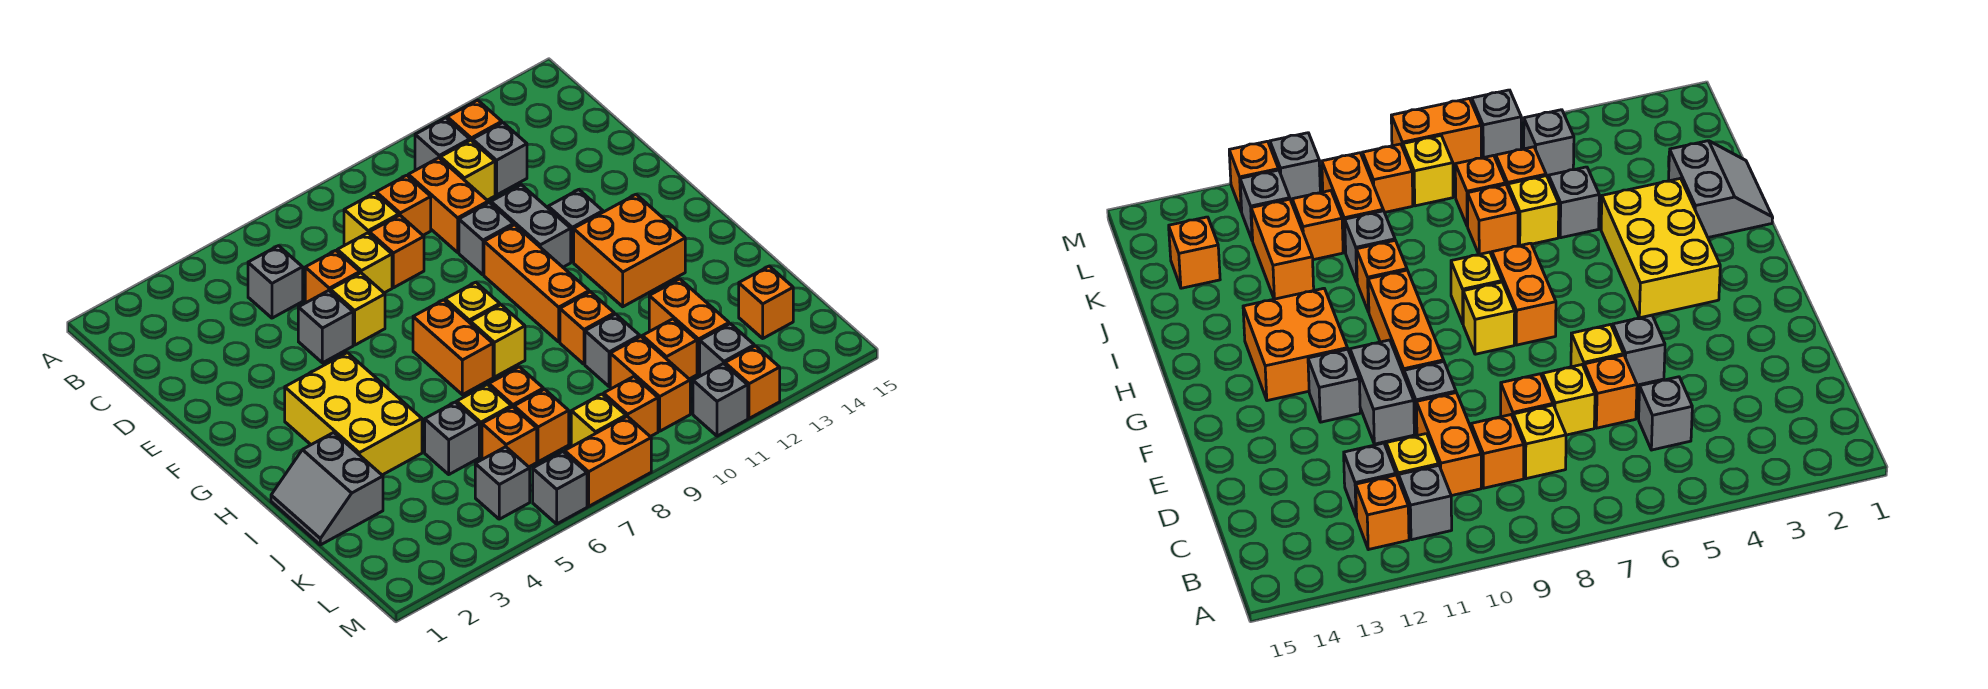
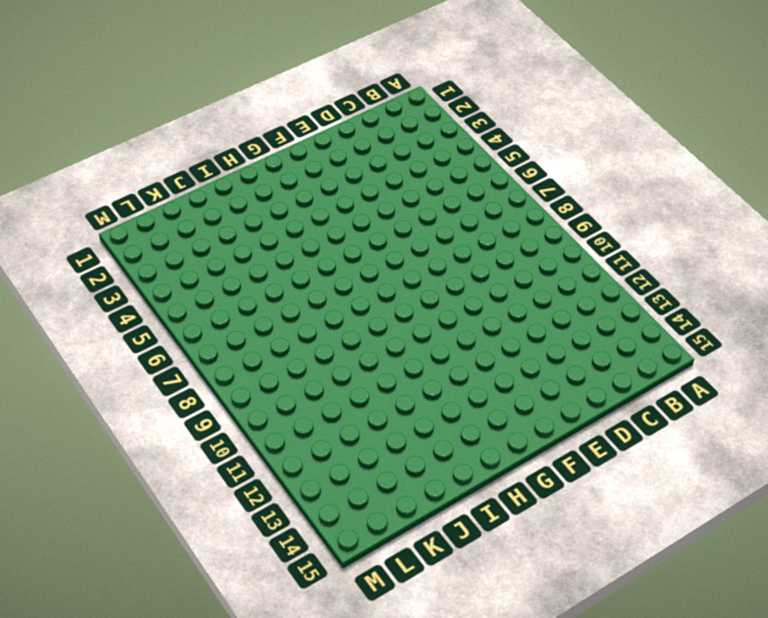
none -> grey brick B11 level 1
none -> orange brick B12 level 1
none -> grey brick C5 level 1
none -> yellow brick C8 level 1

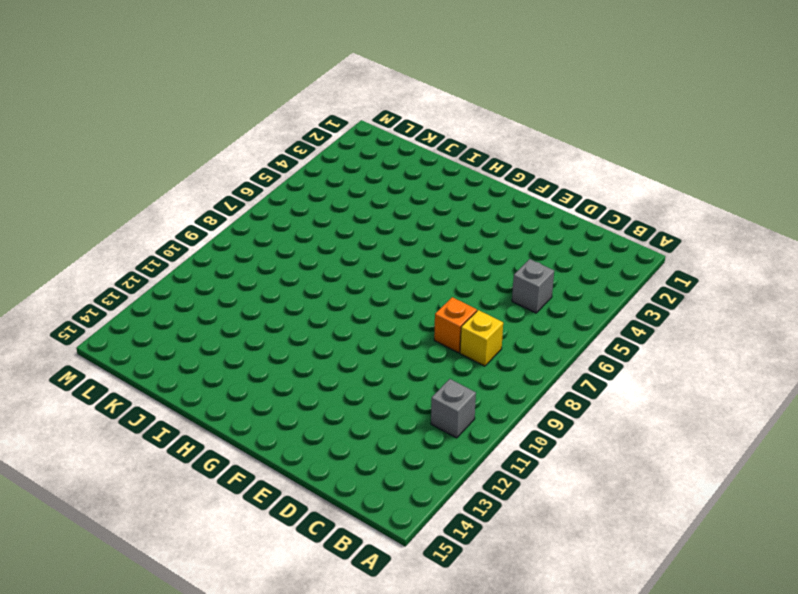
none -> orange brick B12 level 1
none -> orange brick C9 level 1
none -> orange brick C10:D10 level 1
none -> yellow brick C11 level 1

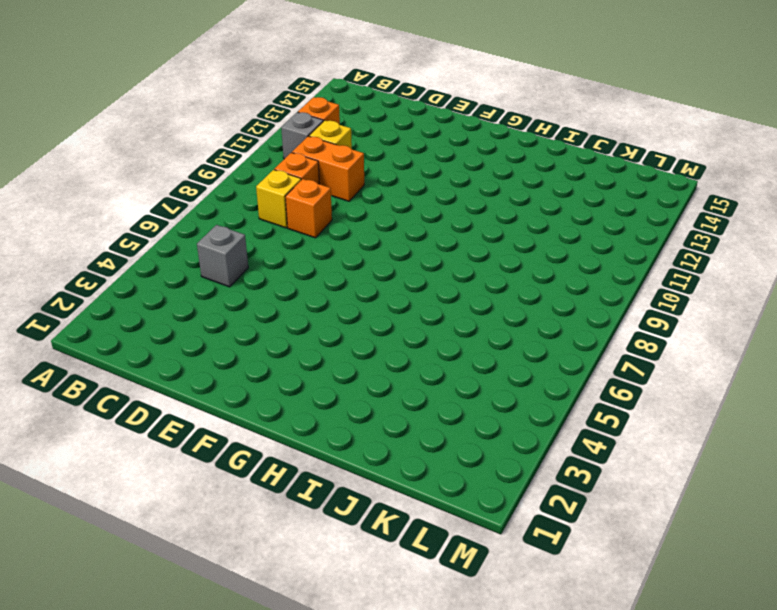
none -> grey brick C12 level 1
none -> orange brick D6 level 1
none -> yellow brick D7 level 1
none -> grey brick E5 level 1

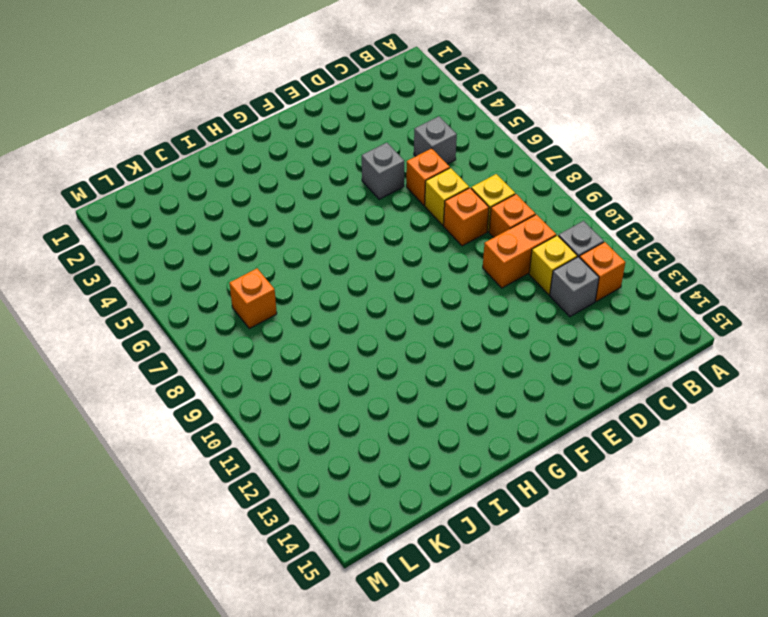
none -> yellow brick E6 level 1
none -> grey brick E10 level 1
none -> grey brick E11:F11 level 1
none -> orange brick F10:H10 level 1

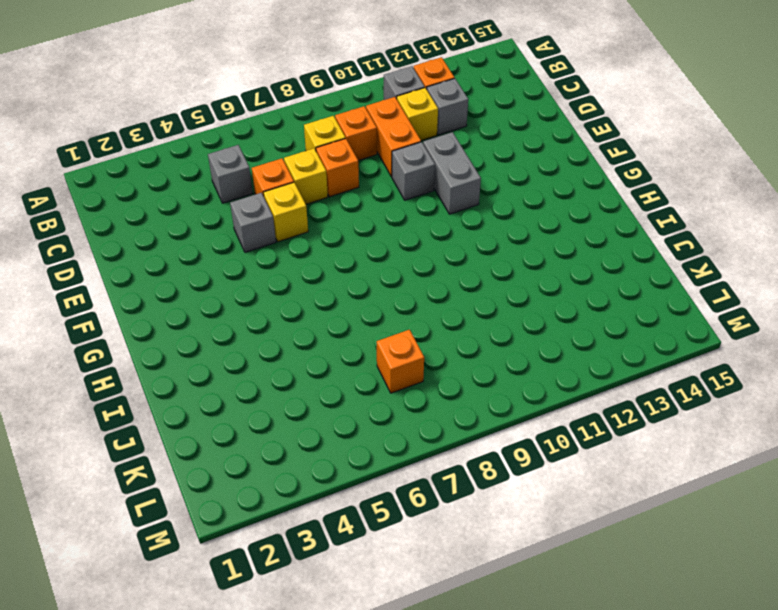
none -> orange brick F10:H10 level 1
none -> grey brick F12 level 1
none -> yellow brick G3:I4 level 1
none -> orange brick G7:H7 level 1

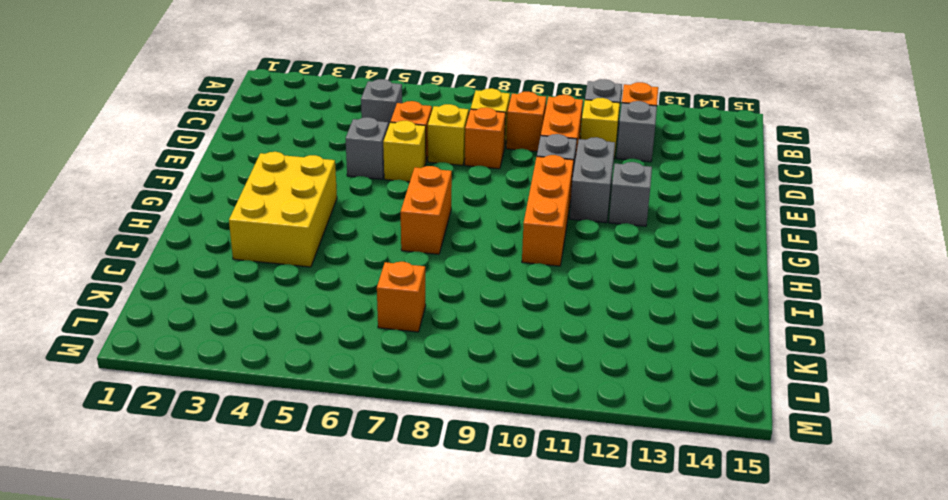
none -> yellow brick G8 level 1
none -> orange brick G12:H13 level 1
none -> yellow brick H8 level 1
none -> grey slope I1:J2 level 1 top 2

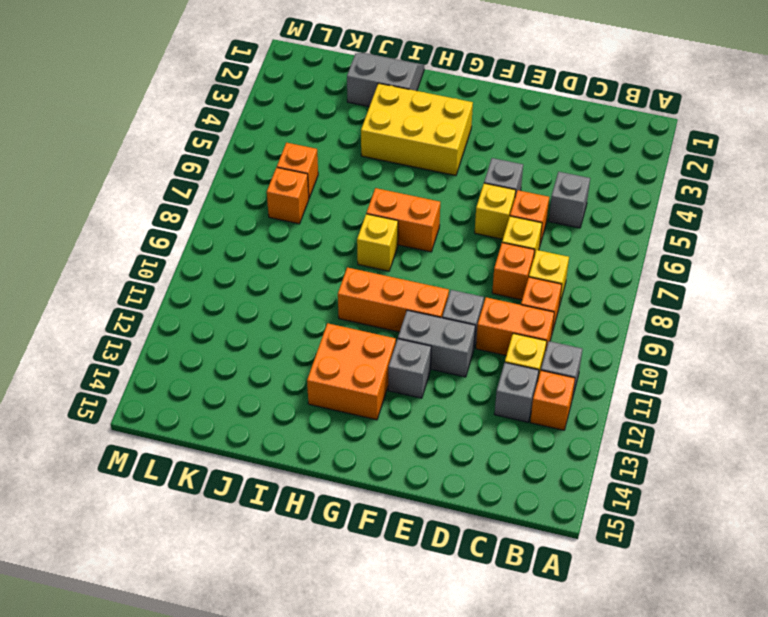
none -> yellow brick G8 level 1
none -> orange brick I10 level 1
none -> grey brick J5 level 1
none -> yellow brick J6 level 1

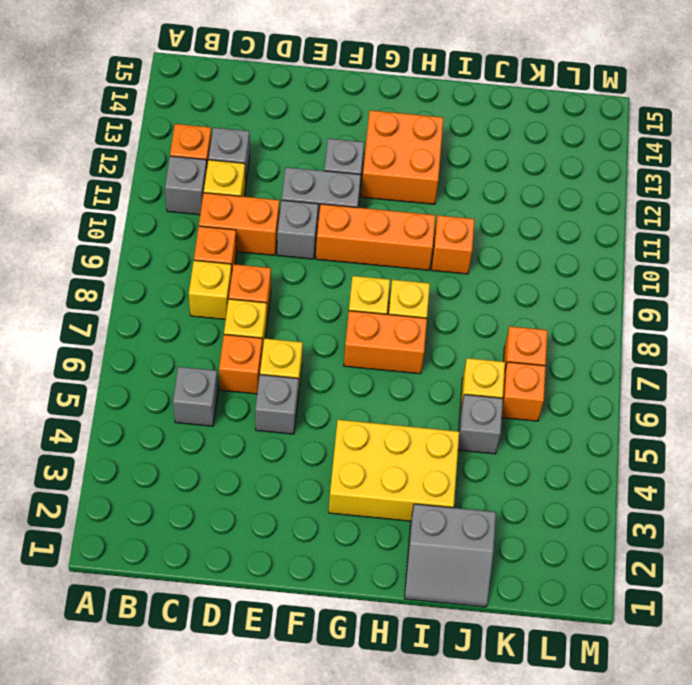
none -> orange brick J7 level 1
none -> grey brick J10 level 1
none -> orange brick J12:K12 level 1
none -> orange brick K10:L10 level 1

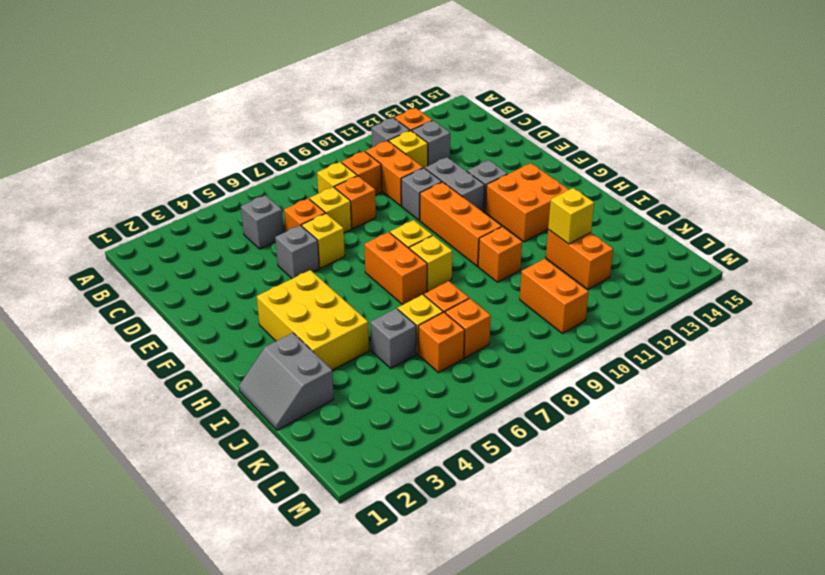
yellow brick J12 level 2 -> yellow brick L8 level 1
none -> grey brick J10 level 1
none -> orange brick K11 level 1
none -> orange brick K14 level 1
none -> grey brick L5 level 1

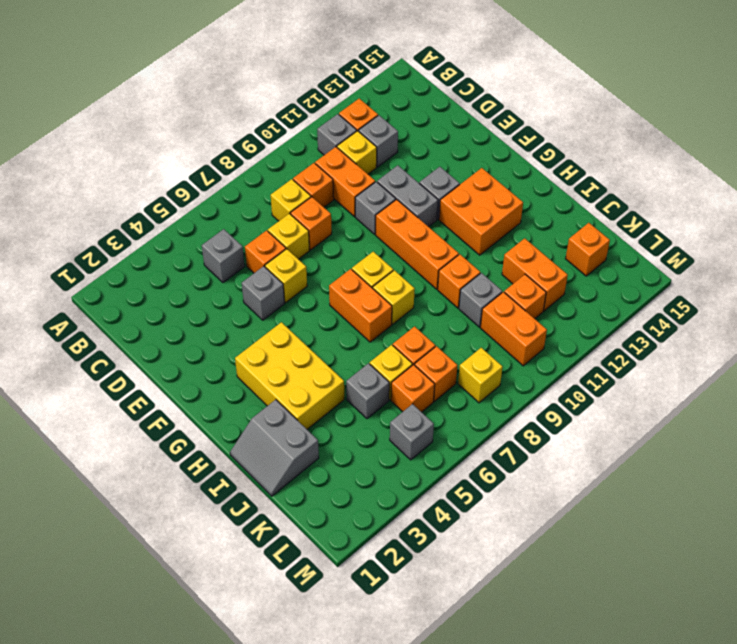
none -> orange brick L9 level 1
none -> grey brick L12 level 1
none -> grey brick M6 level 1
none -> orange brick M7:M8 level 1

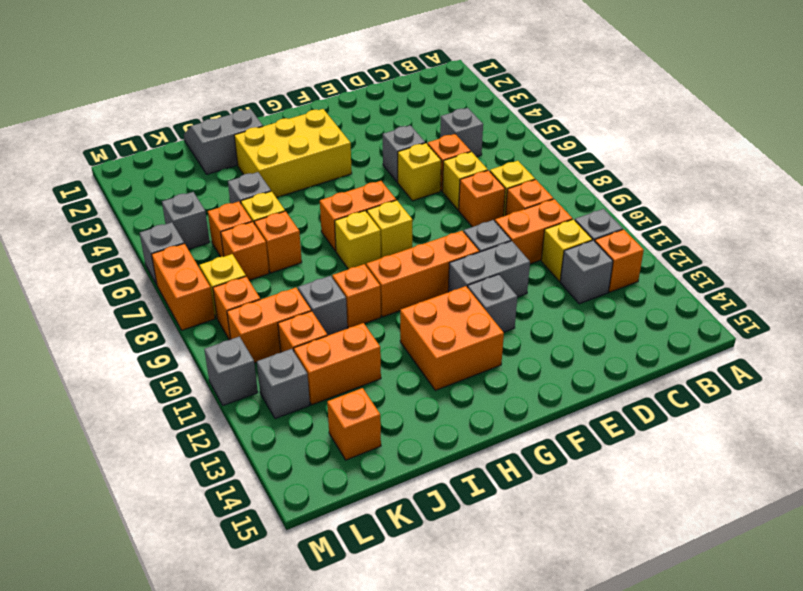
none -> orange brick M12 level 1

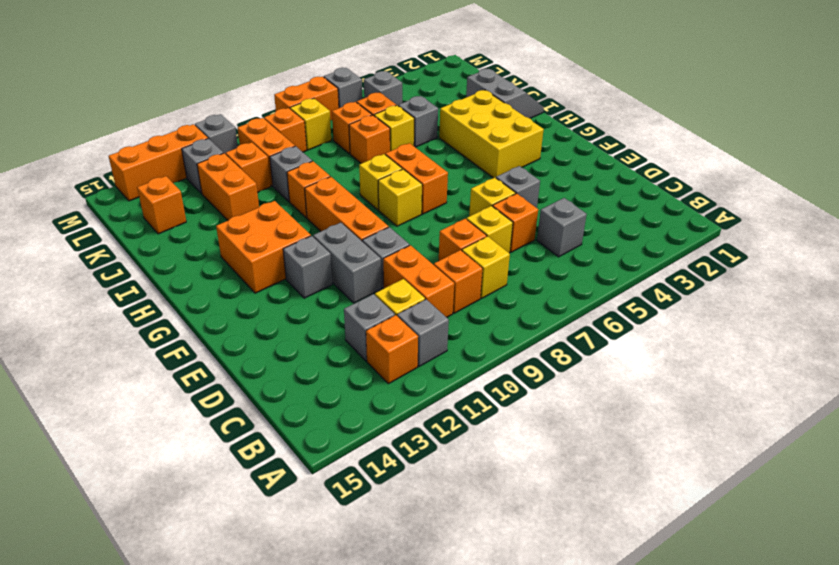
orange brick M12:M14 level 1 -> orange brick M12 level 1

